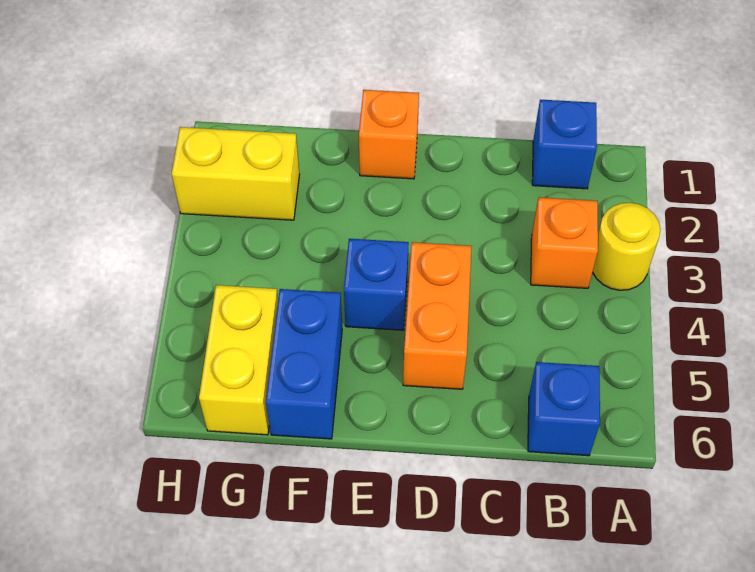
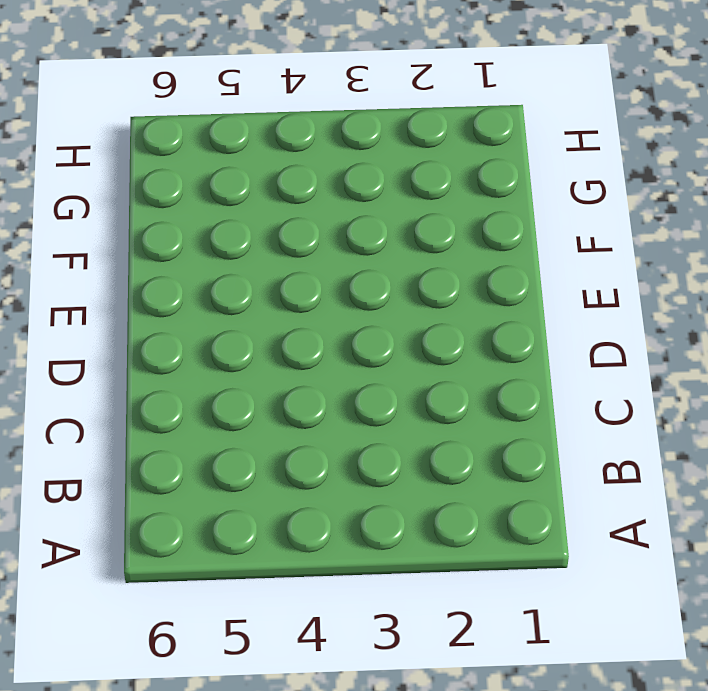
none -> yellow round brick A3 level 1
none -> blue brick B1 level 1

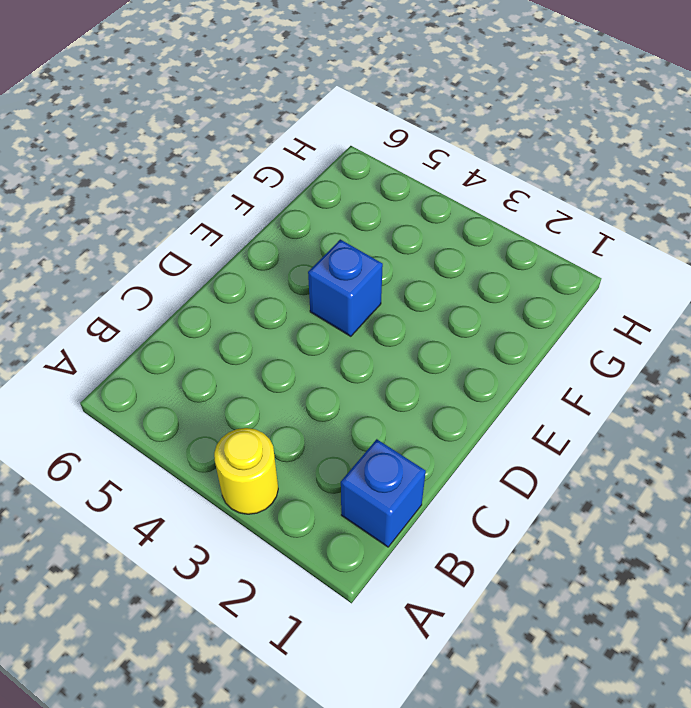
none -> orange brick B3 level 1
none -> blue brick B6 level 1

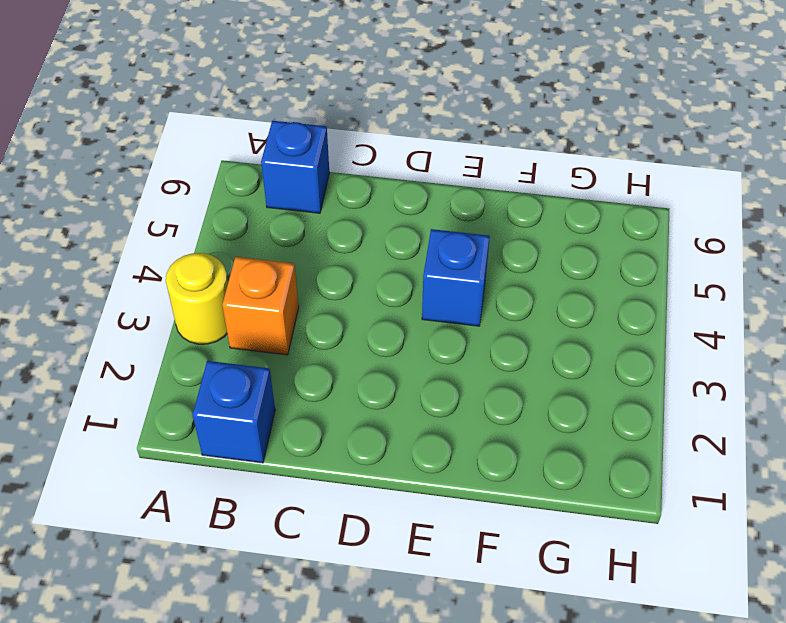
none -> orange brick D4:D5 level 1
none -> orange brick E1 level 1

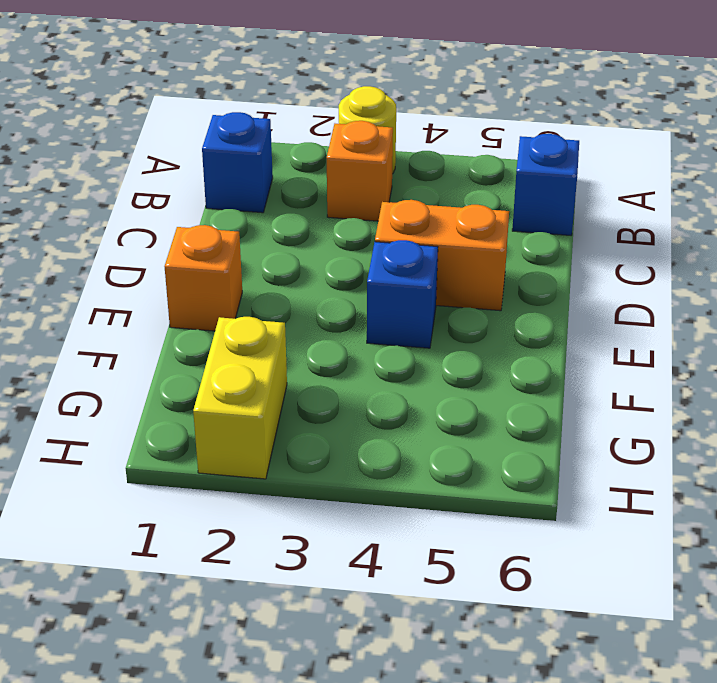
none -> blue brick F5:F6 level 1
none -> yellow brick G5:G6 level 1

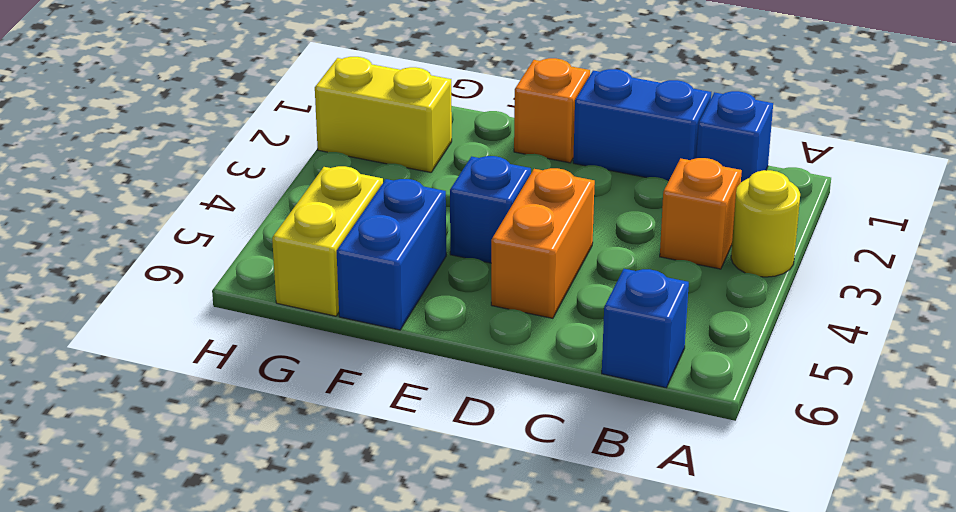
blue brick C1:D1 level 1 -> none

